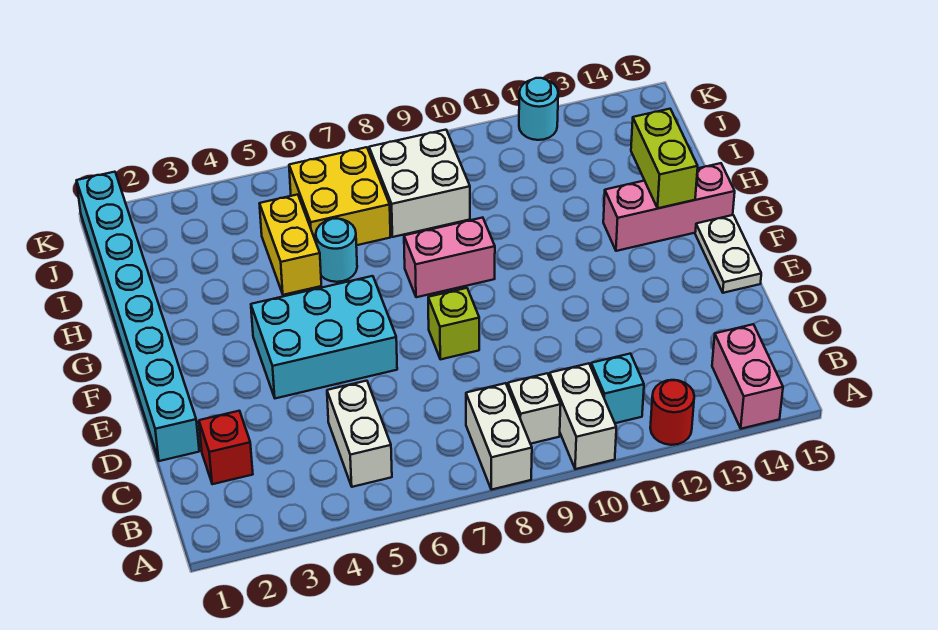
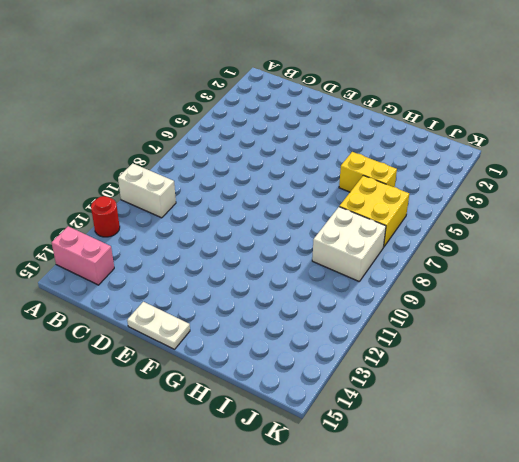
none -> white brick A8:B8 level 1
none -> white brick B5:C5 level 1
none -> white brick B9 level 1

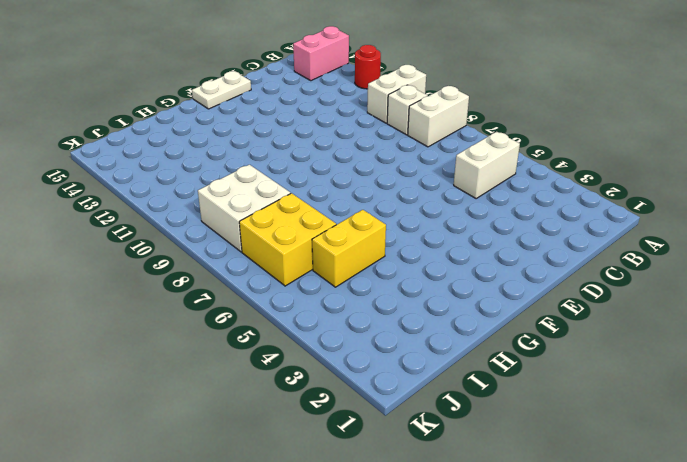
none -> cyan brick B11 level 1
none -> red brick C2 level 1
none -> cyan brick D1:K1 level 1

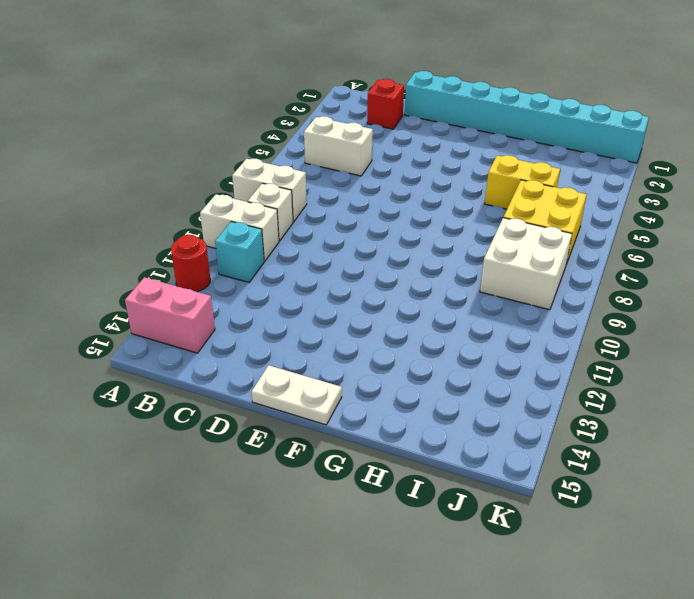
none -> cyan brick E4:F6 level 1
none -> lime brick E8 level 1
none -> pink brick G8:G9 level 1

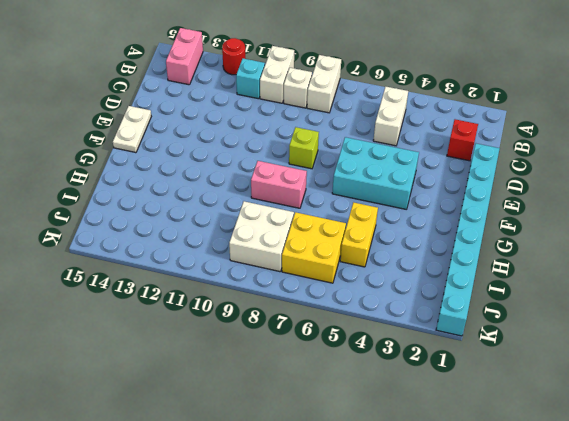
none -> pink brick G13:G15 level 1
none -> cyan round brick H6 level 1
none -> cyan round brick K12 level 1

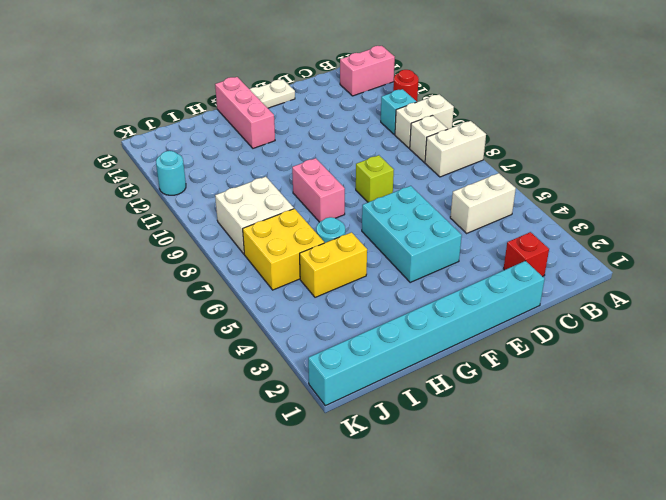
none -> lime brick G14:H14 level 2

